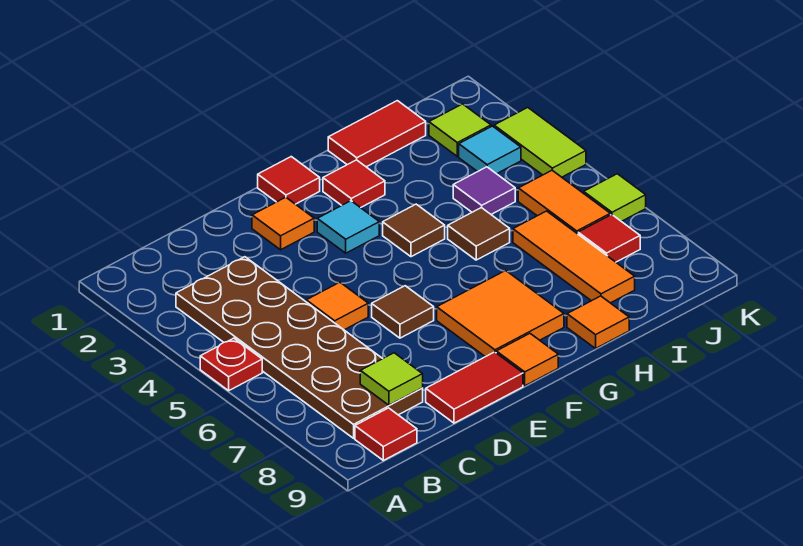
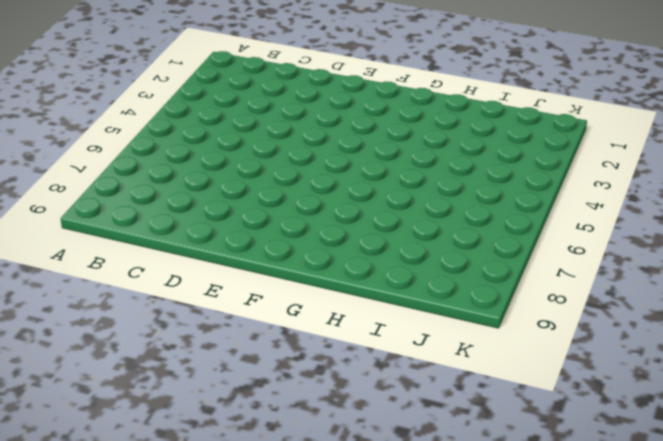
none -> red plate A5 level 1
none -> brown plate B3:C8 level 1
none -> red tile B9 level 1

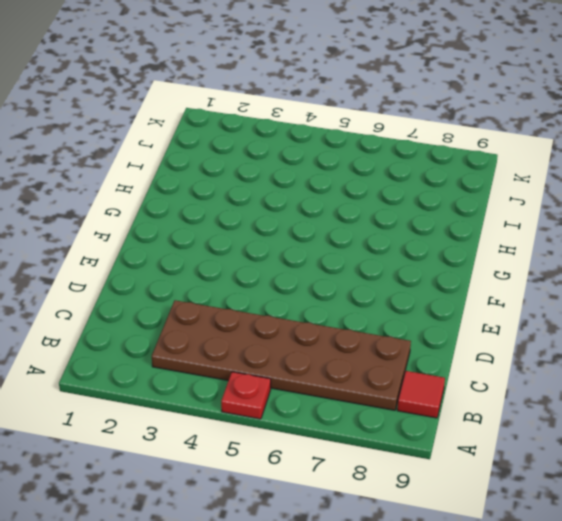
none -> orange tile D5 level 1
none -> red tile D9:E9 level 1
none -> orange tile E2 level 1

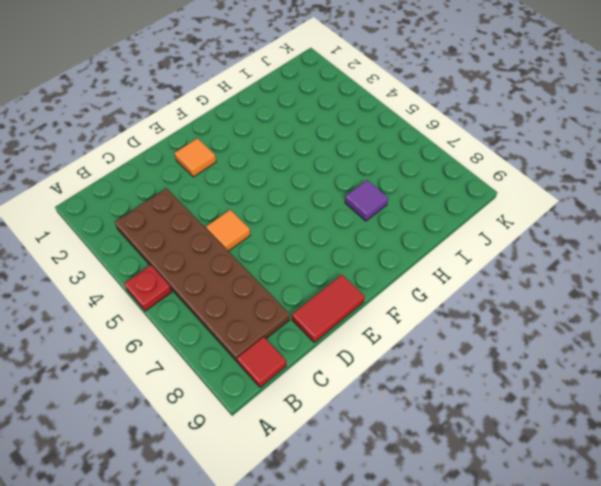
purple tile H7 level 1 -> purple tile I4 level 1
none -> brown tile E6 level 1
none -> red tile F1 level 1
none -> cyan tile F3 level 1

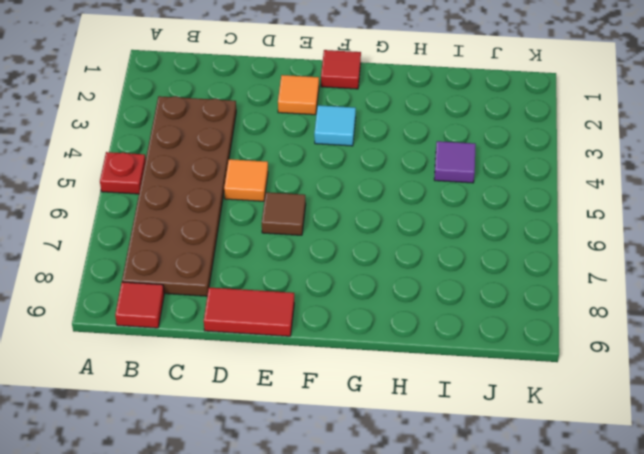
none -> orange tile F7:G8 level 1
none -> orange tile F9 level 1
none -> red tile G2 level 1

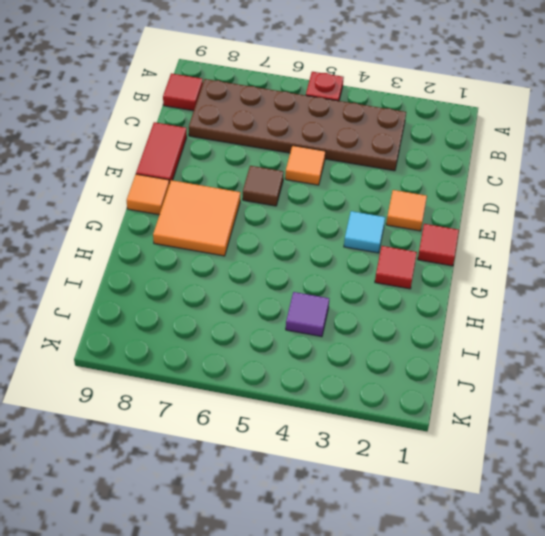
none -> brown tile G4 level 1
none -> red tile H1:I1 level 1
none -> brown tile H5 level 1

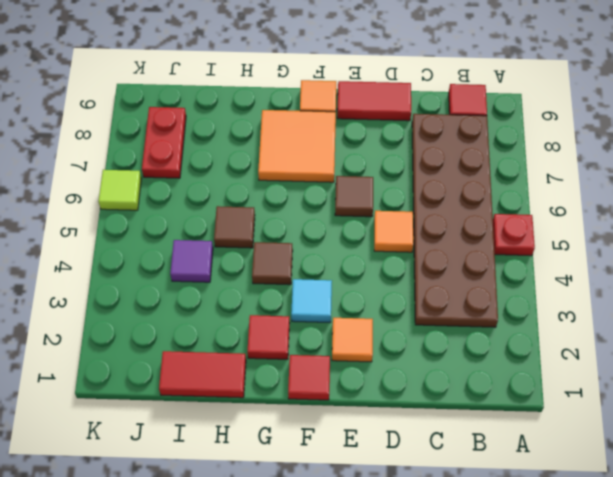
red plate J7:J8 level 1 -> red tile J7 level 1
none -> orange tile H9 level 1
none -> orange tile I6:I8 level 1
none -> lime tile J2 level 1

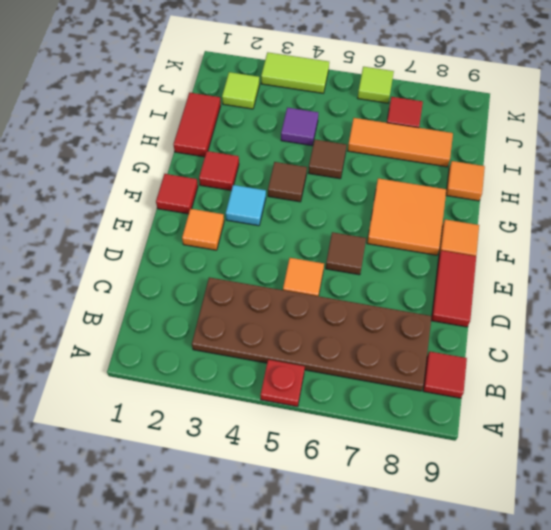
none -> cyan tile J3 level 1
none -> orange tile J5:J6 level 1
none -> lime tile C8 level 2

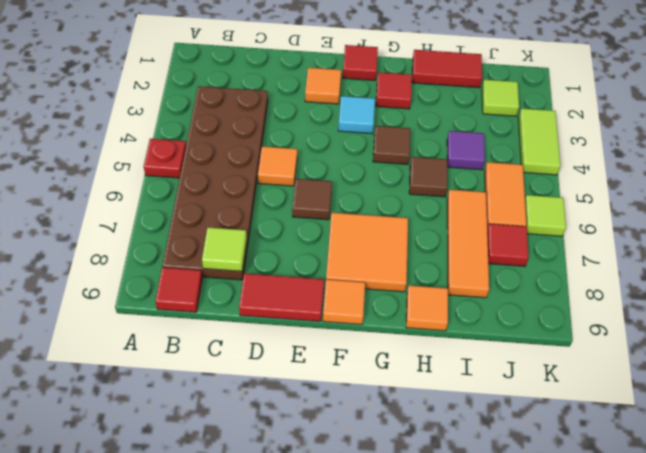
none -> cyan tile J3 level 1

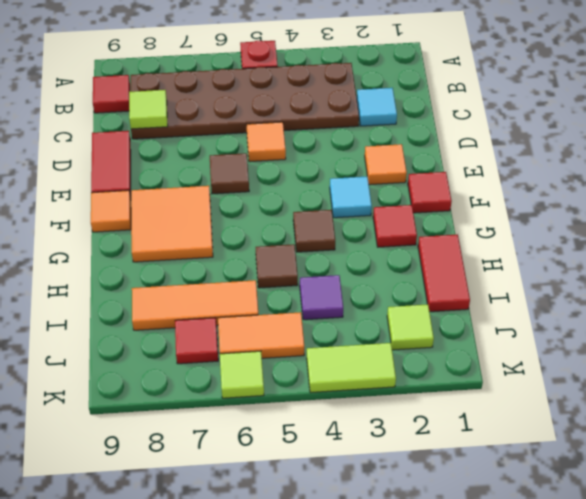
cyan tile C2 level 1 -> cyan tile J3 level 1
none -> orange tile H9 level 1

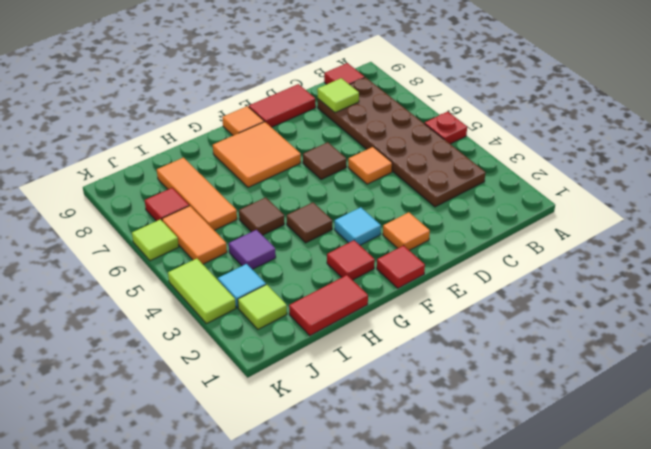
none -> orange tile H9 level 1

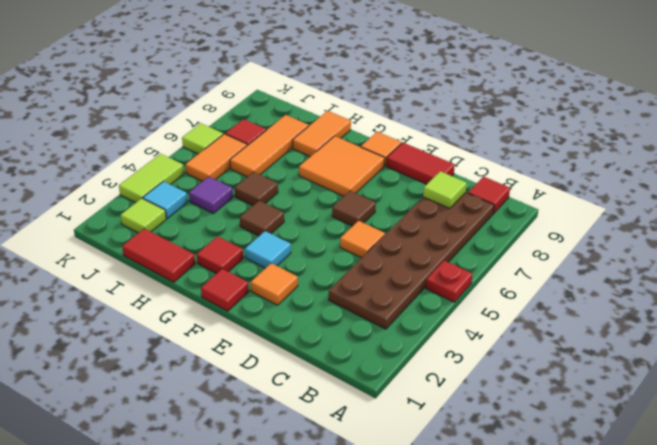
orange tile H8:H9 level 1 -> orange tile H9 level 1

